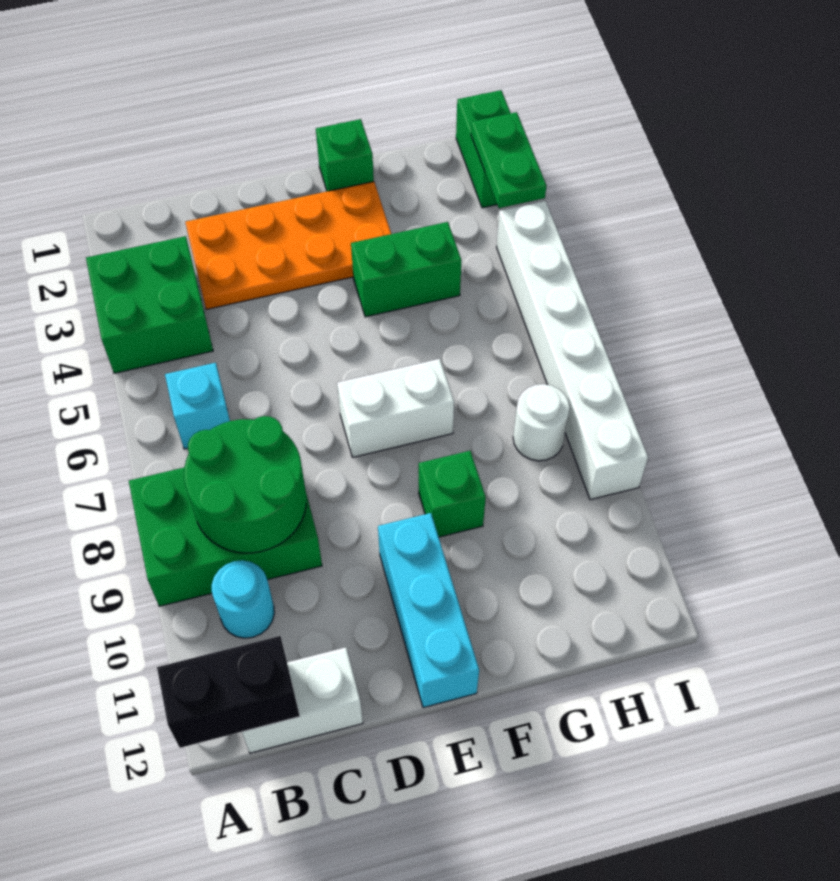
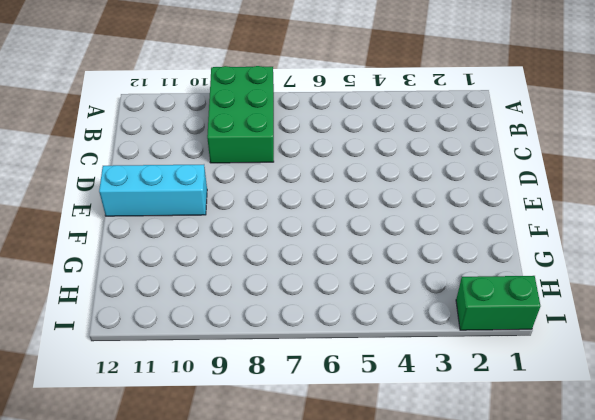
none -> green brick A3:B4 level 1
none -> cyan brick B6 level 1
none -> cyan round brick B10 level 1

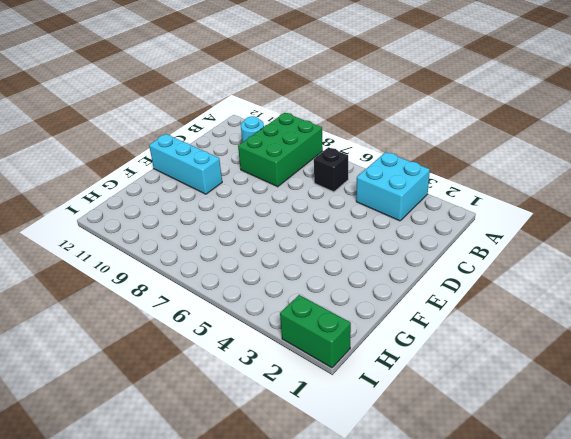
cyan brick A3:B4 level 1 -> green brick A3:B4 level 1
black brick B6 level 1 -> cyan brick B6 level 1
none -> white brick B12:C12 level 1
none -> orange plate C2:F3 level 1
none -> white brick E7:F7 level 1

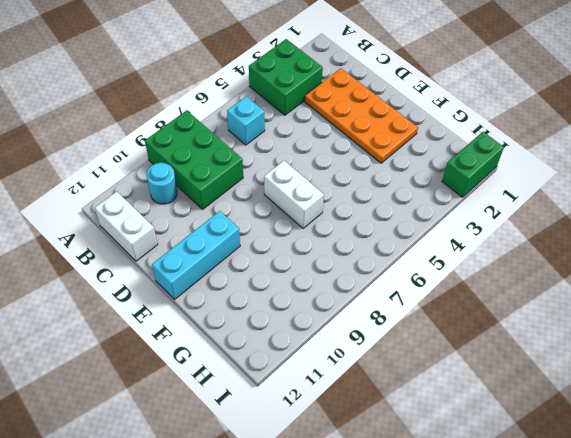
none -> green brick F1 level 1
none -> green brick F4:G4 level 1
none -> green brick F9 level 1

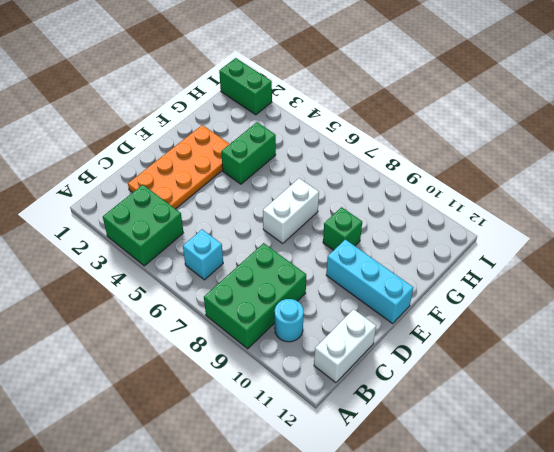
none -> green brick F1 level 1
none -> white round brick H8 level 1
none -> white brick I4:I9 level 1

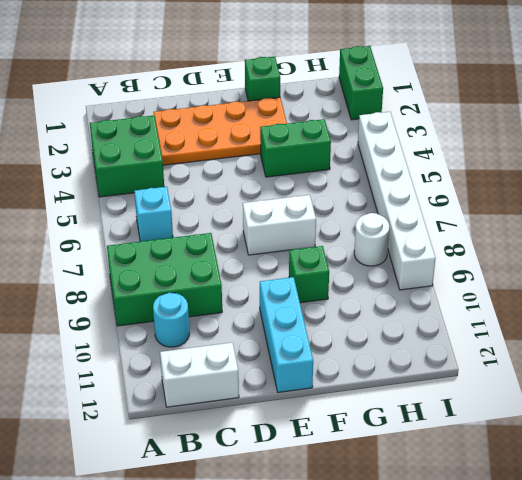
none -> black brick A12:B12 level 2
none -> green round brick B8:C9 level 2
none -> green plate I2:I3 level 2

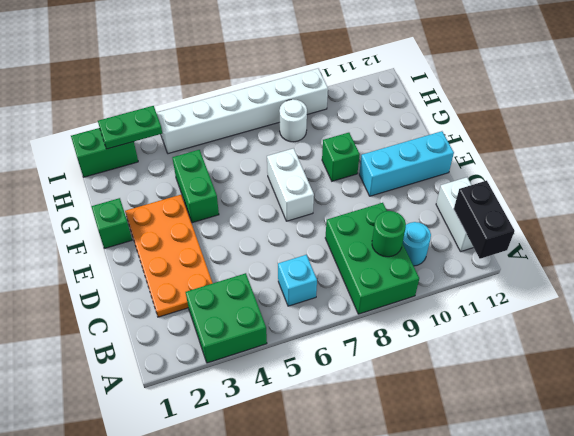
green round brick B9 level 2 -> green round brick B8:C9 level 2

